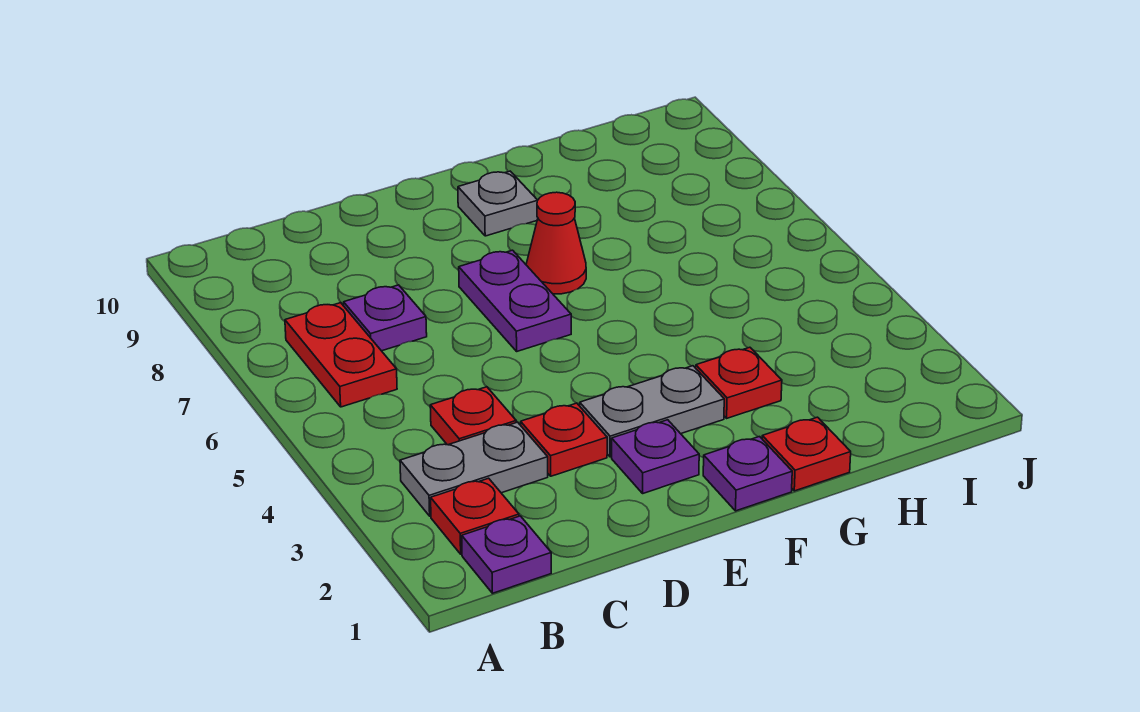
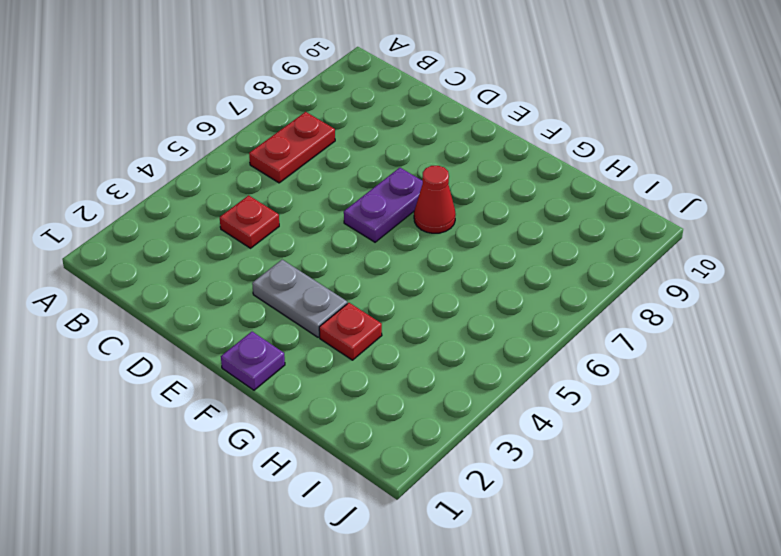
none -> purple plate B1 level 1
none -> red plate B2 level 1
none -> grey plate B3:C3 level 1

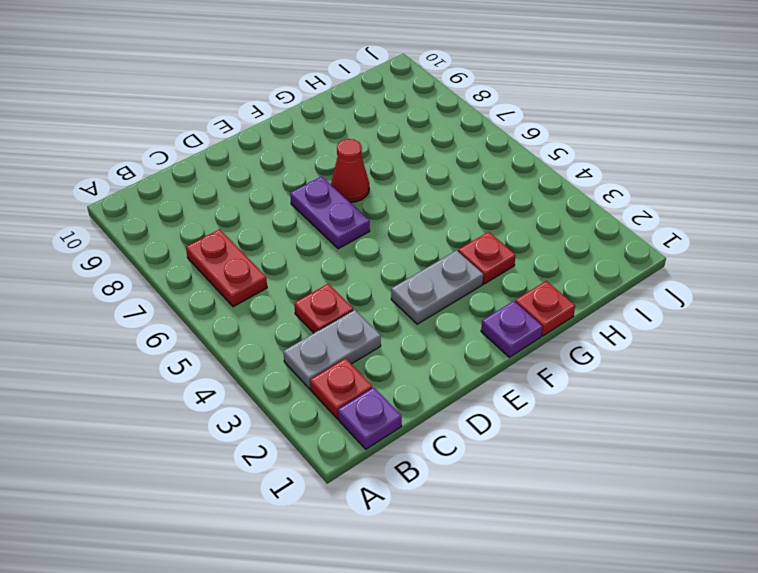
none -> purple plate C7 level 1
none -> red plate D3 level 1
none -> purple plate E2 level 1

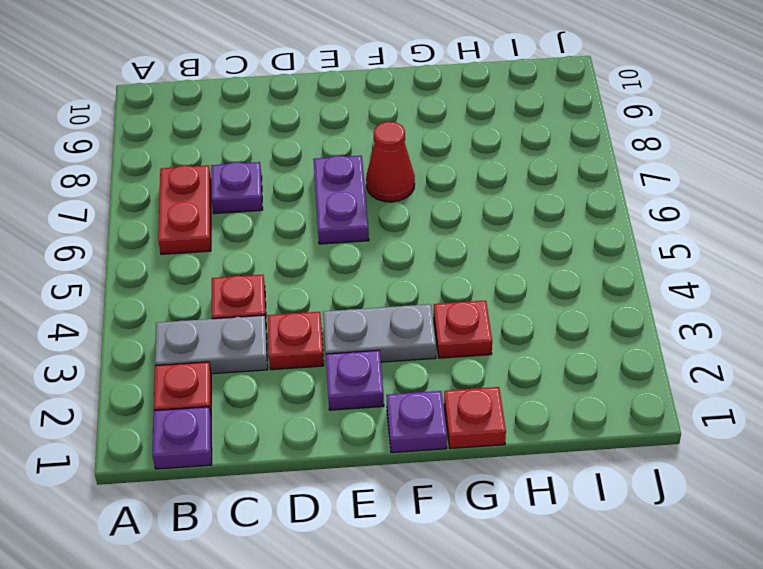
none -> grey plate F9 level 1

